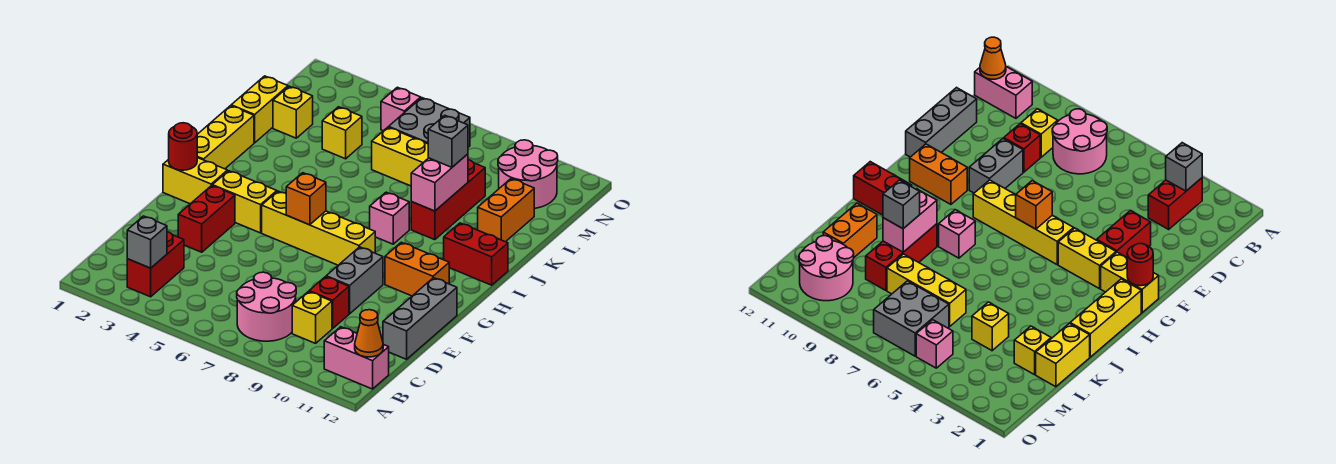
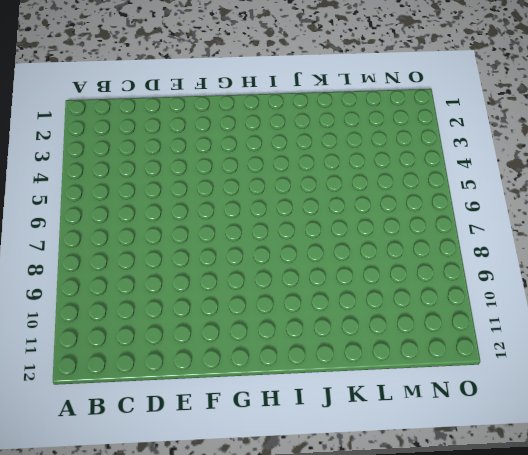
none -> red brick B3:C3 level 1
none -> pink round brick B7:C8 level 1
none -> pink brick B11:B12 level 1
none -> yellow brick C9 level 1

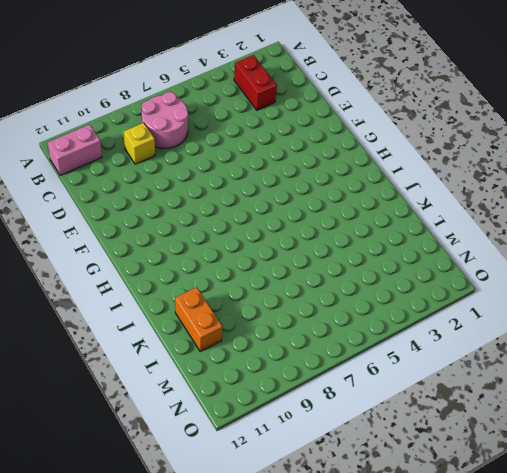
none -> red brick D9 level 1
none -> grey brick D12:F12 level 1
none -> red brick E3:F3 level 1
none -> grey brick E9:F9 level 1

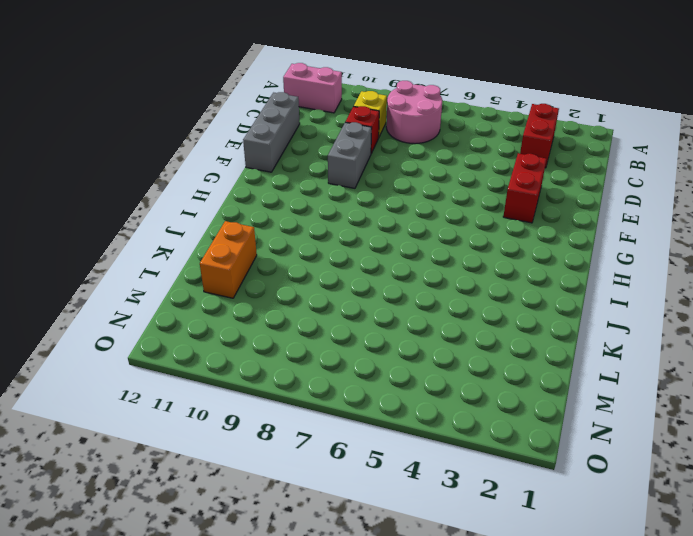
none -> yellow brick G1:G2 level 1
none -> yellow brick G3:G4 level 1
none -> yellow brick G5:G8 level 1
none -> orange brick G10:G11 level 1

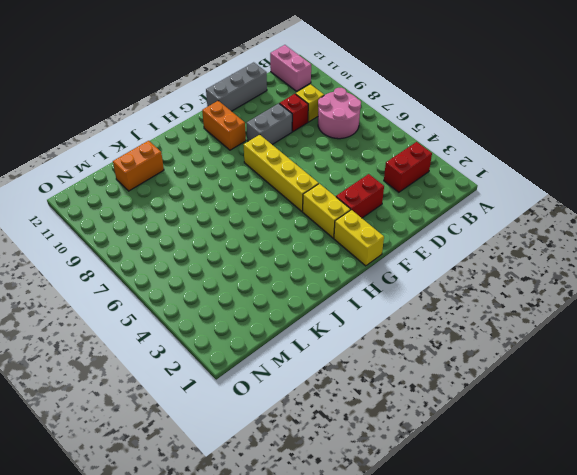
none -> yellow brick H1:J1 level 1
none -> pink brick I8 level 1
none -> red brick I11:I12 level 1
none -> red brick J9:L9 level 1

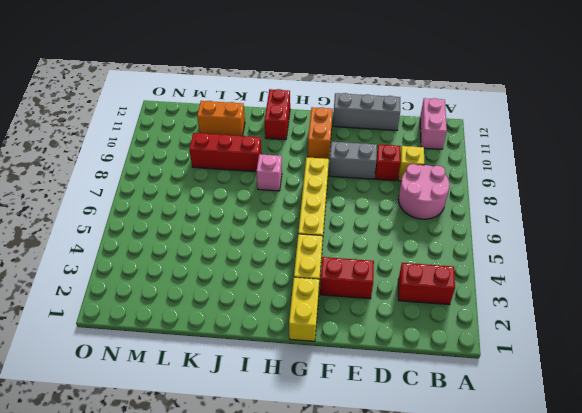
none -> yellow brick H1:J1 level 1
none -> yellow brick K1:L1 level 1
none -> yellow brick L2 level 1
none -> yellow brick L4 level 1

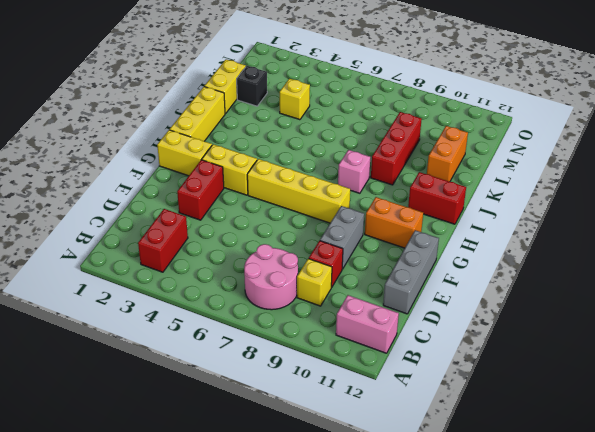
black brick L2 level 1 -> yellow brick L2 level 1
none -> yellow brick L6:L8 level 1
none -> grey brick M6:N7 level 1
none -> pink round brick M10:N11 level 1
none -> pink brick N5 level 1

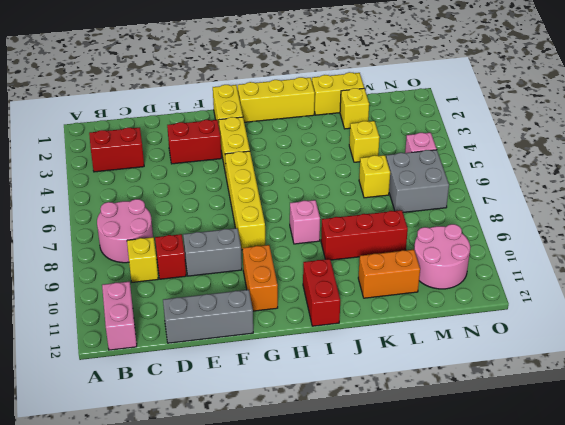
yellow brick L6 level 1 -> yellow brick L6:L8 level 1
none -> grey brick B3 level 2
none -> orange cone B12 level 2
none -> red round brick G1 level 2
none -> orange brick G6 level 2

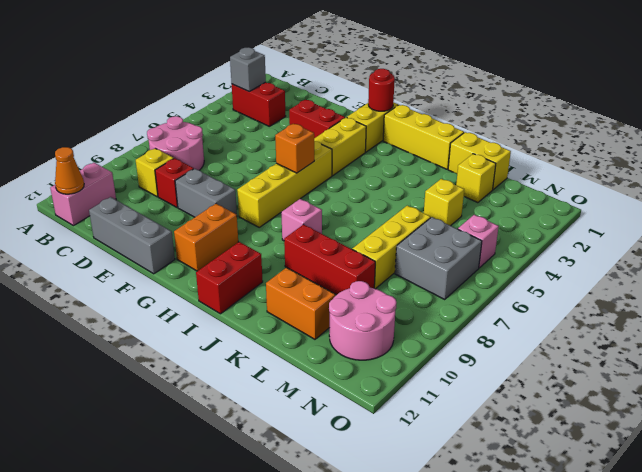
none -> pink brick J9:K9 level 2
none -> grey brick K9 level 3

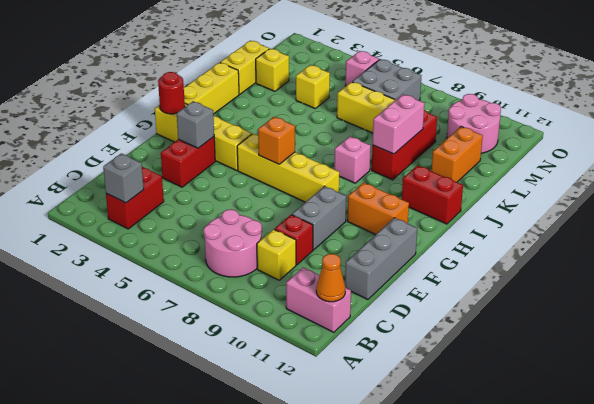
grey brick F3 level 2 -> grey brick K9 level 3

